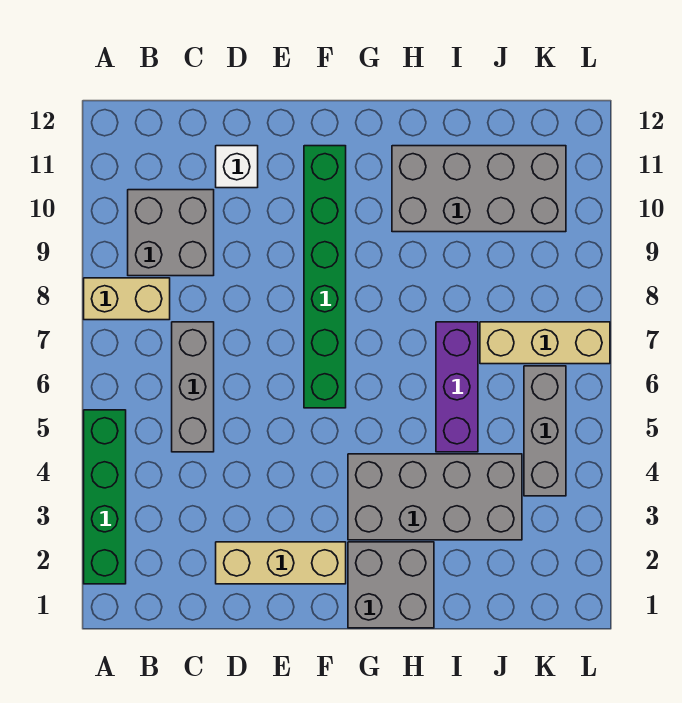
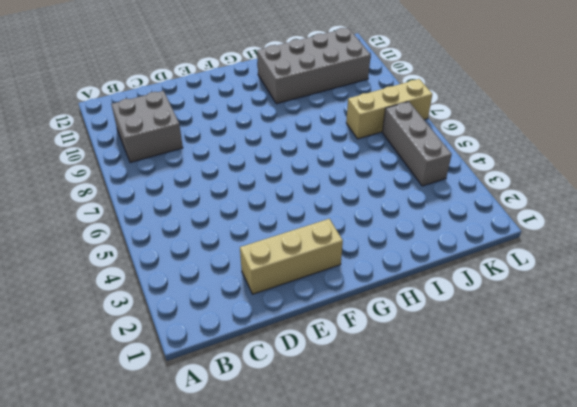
none -> green brick A2:A5 level 1
none -> tan brick A8:B8 level 1
none -> grey brick C5:C7 level 1

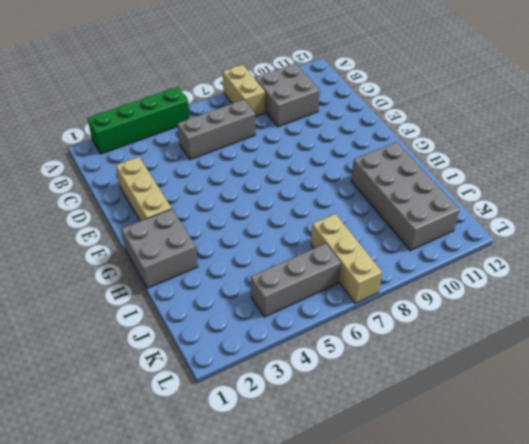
none -> white brick D11 level 1
none -> green brick F6:F11 level 1
none -> grey brick G3:J4 level 1

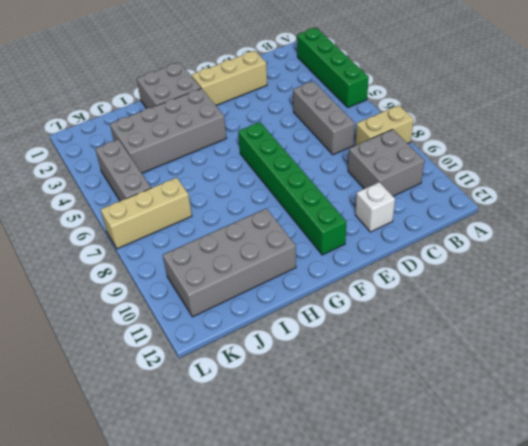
none -> purple brick I5:I7 level 1

